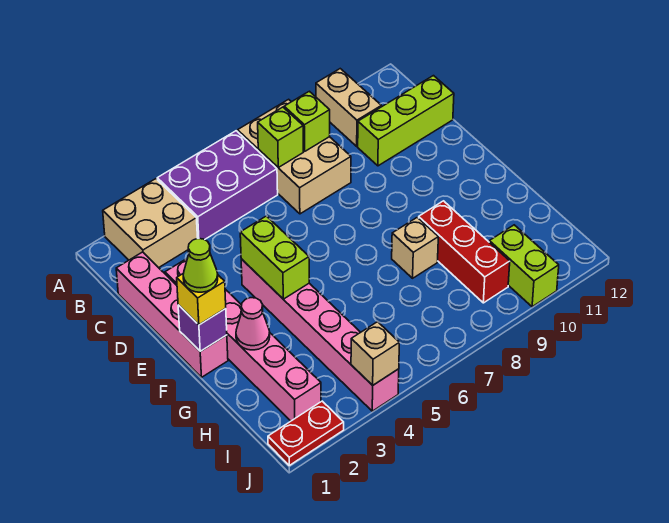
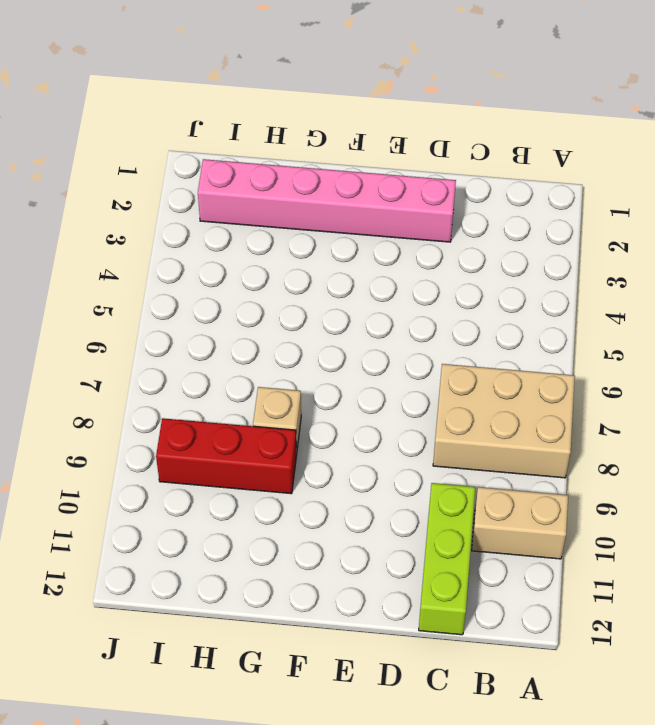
none -> tan brick A2:B3 level 1
none -> purple brick A4:B6 level 1
none -> pink brick C1:F1 level 1

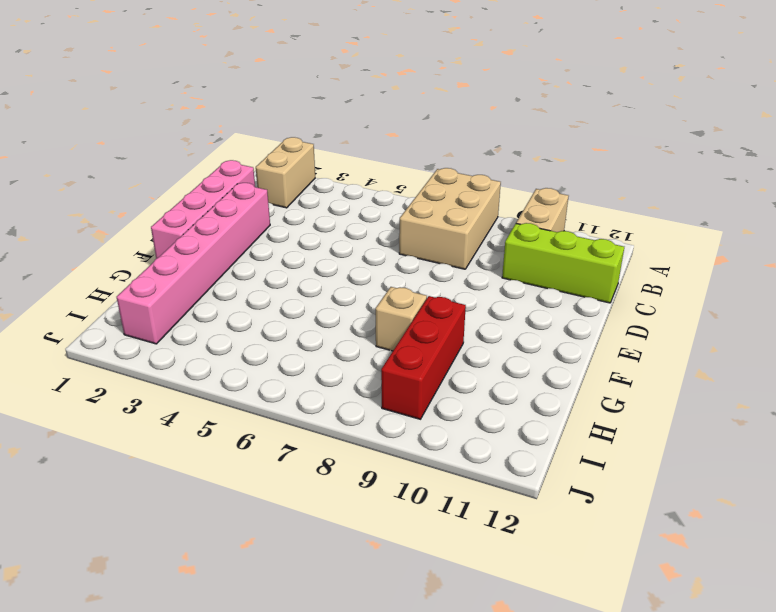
tan brick A2:B2 level 1 -> tan brick A2:B3 level 1
none -> purple brick A4:B6 level 1
none -> pink brick E4:J4 level 1
none -> lime brick I10:J10 level 1

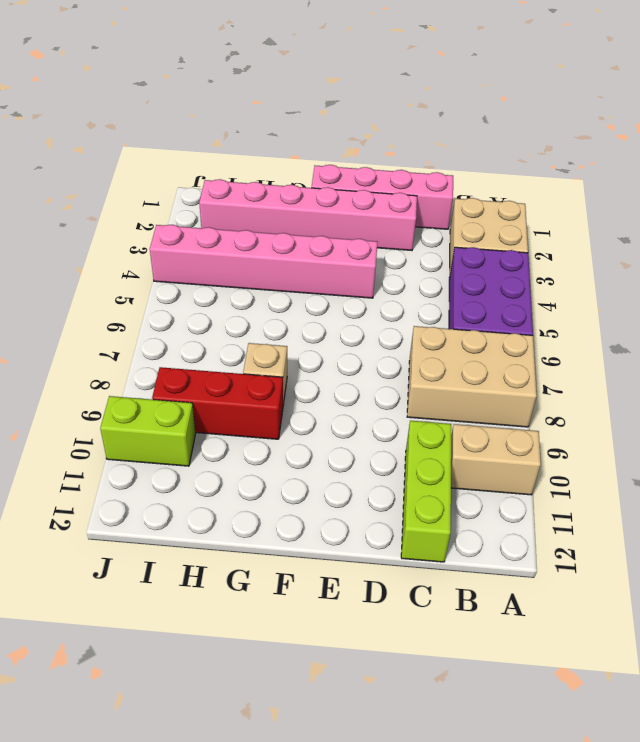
none -> red plate J1:J2 level 1
none -> lime brick B7 level 2
none -> lime brick B8 level 2

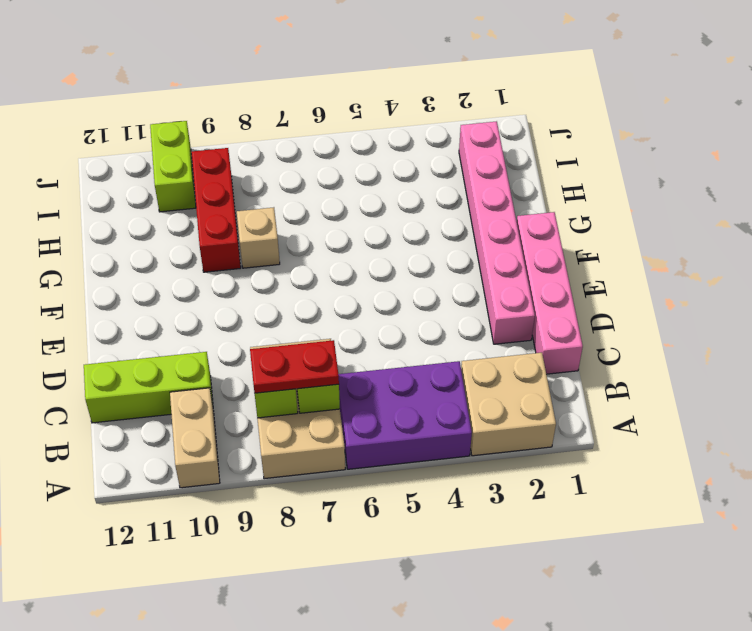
red plate B7:B8 level 3 -> red plate J1:J2 level 1
none -> pink brick E4:J4 level 1
none -> lime brick E4:F4 level 2
none -> purple brick F1 level 2

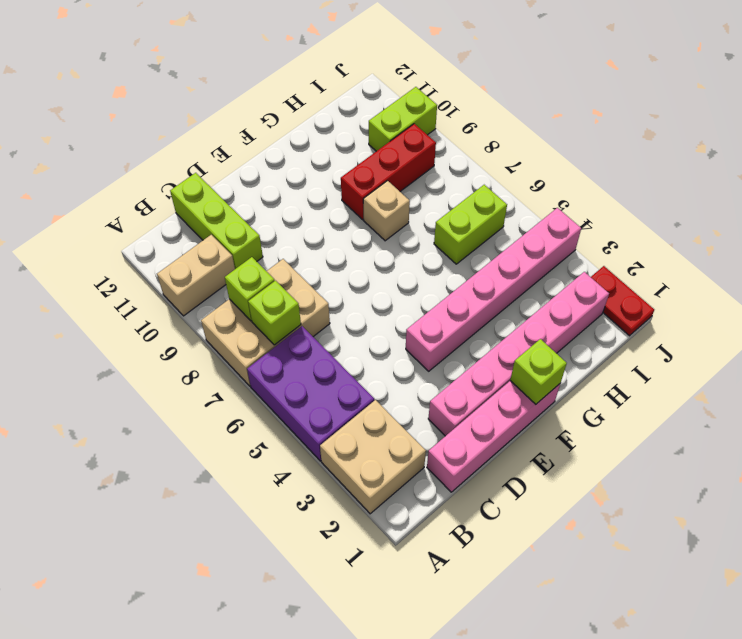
lime brick F1 level 2 -> purple brick F1 level 2
lime brick H6:I6 level 1 -> lime brick E4:F4 level 2
none -> pink cone G2 level 2
none -> tan brick J4 level 2
none -> yellow brick F1 level 3

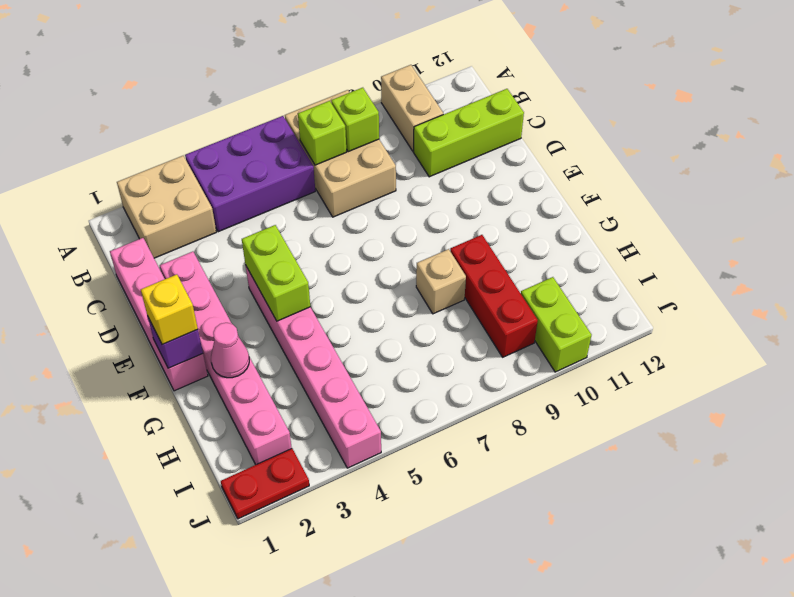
none -> tan brick J4 level 2
none -> lime cone F1 level 4

